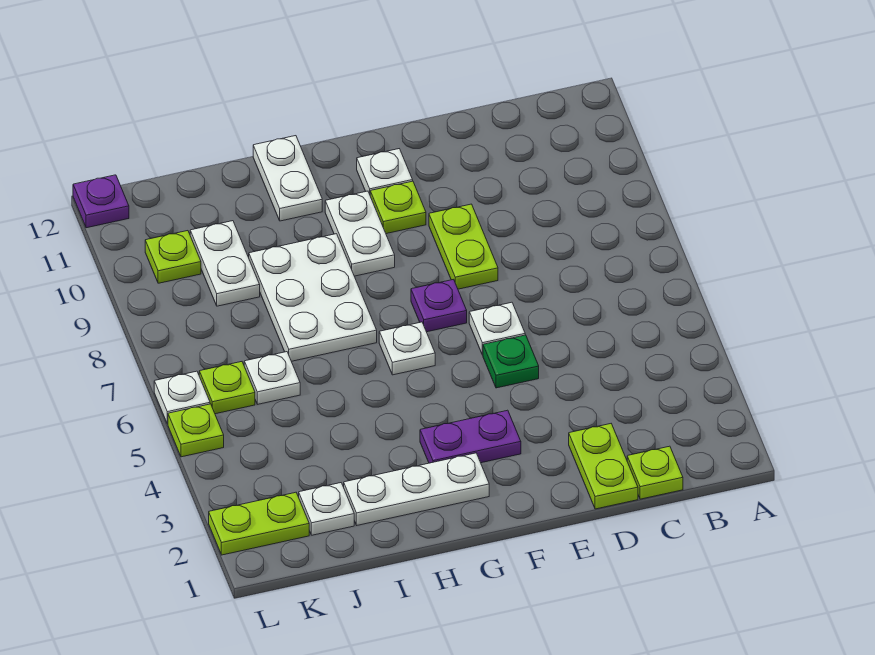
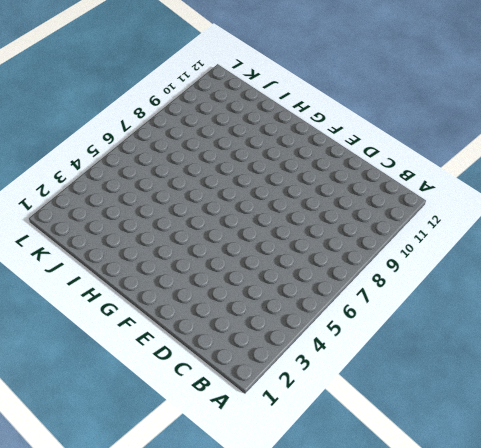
none -> lime plate C1 level 1
none -> lime plate D1:D2 level 1
none -> green plate E5 level 1

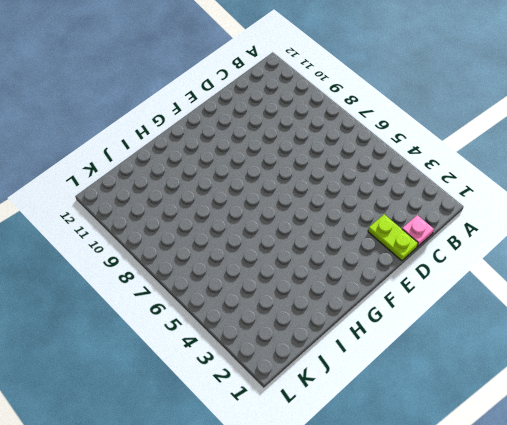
pink plate C1 level 1 -> lime plate C1 level 1
none -> green plate E5 level 1
none -> white plate E6 level 1
none -> lime plate E8:E9 level 1

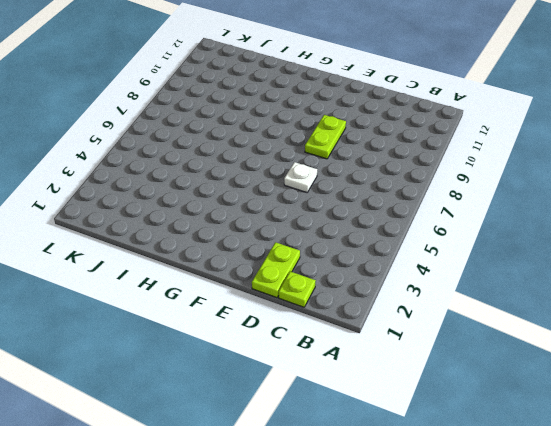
none -> green plate E5 level 1
none -> purple plate F3:G3 level 1
none -> purple plate F7 level 1

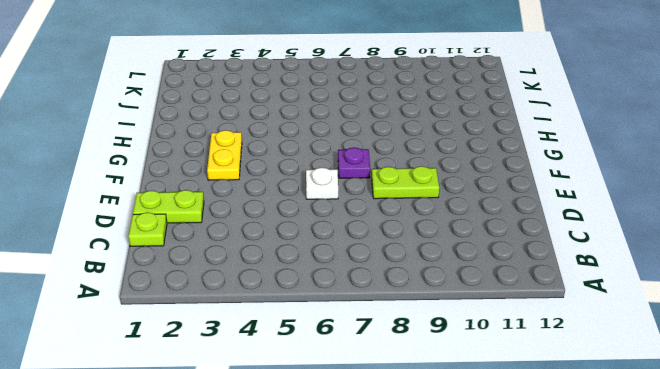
yellow plate F3:G3 level 1 -> purple plate F3:G3 level 1
none -> green plate E5 level 1
none -> lime plate F10 level 1
none -> white plate F11 level 1

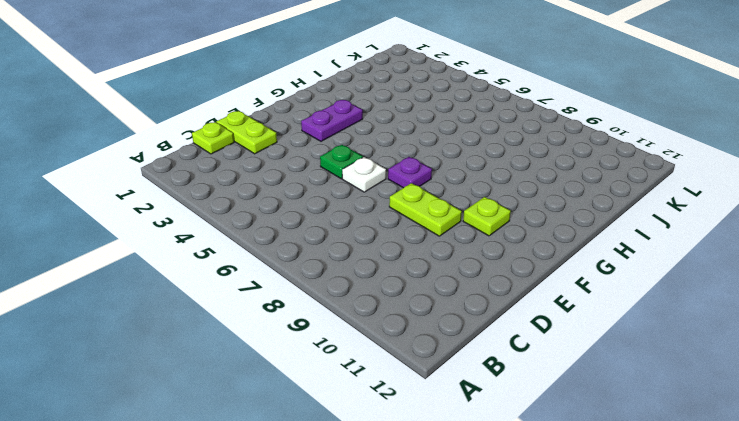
none -> white plate F11 level 1
none -> white plate G2:I2 level 1
none -> white plate G6 level 1

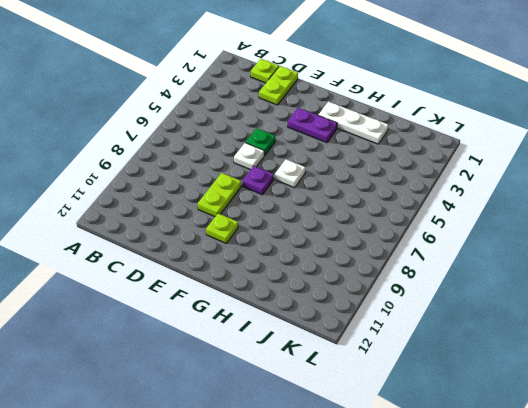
none -> white plate F11 level 1
none -> white plate G9:G10 level 1
none -> white plate H7:I9 level 1

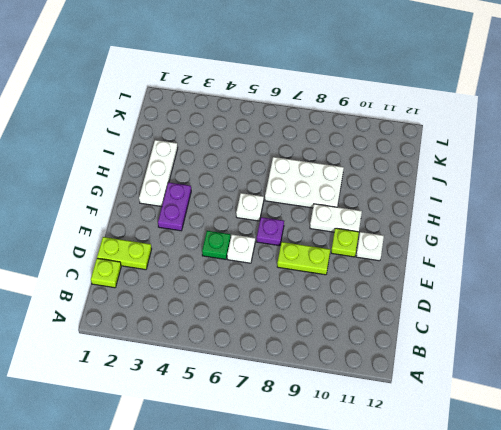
none -> white plate H11:H12 level 1
none -> white plate J2 level 1
none -> white plate J6 level 1

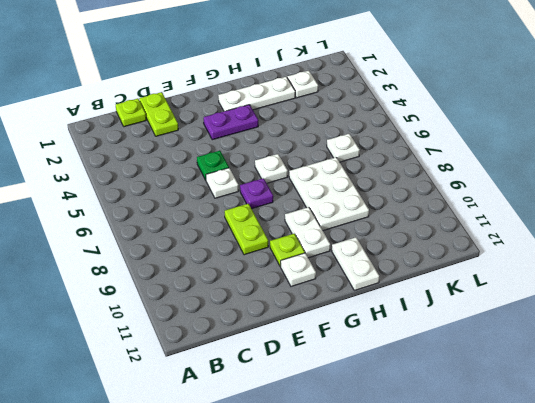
none -> white plate J9:J10 level 1
none -> lime plate K2:L2 level 1
none -> lime plate K6 level 1

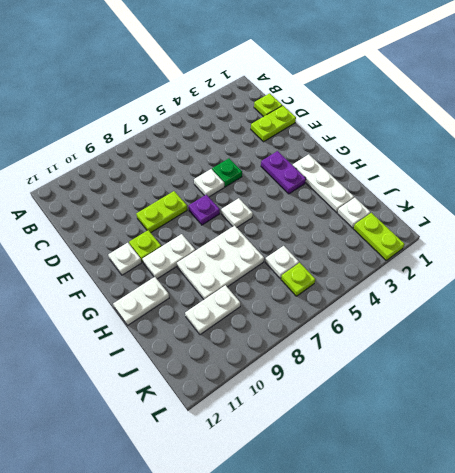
none -> lime plate K10 level 1
none -> lime plate L5 level 1
none -> white plate L6 level 1

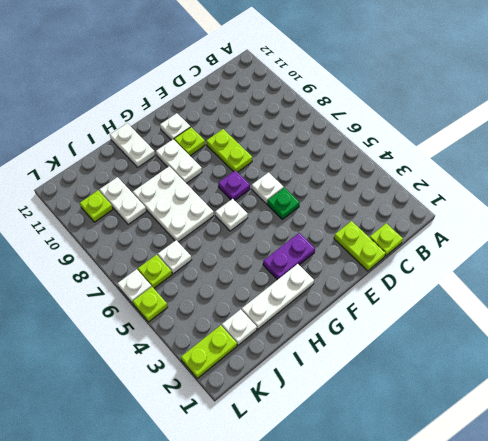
none -> purple plate L12 level 1

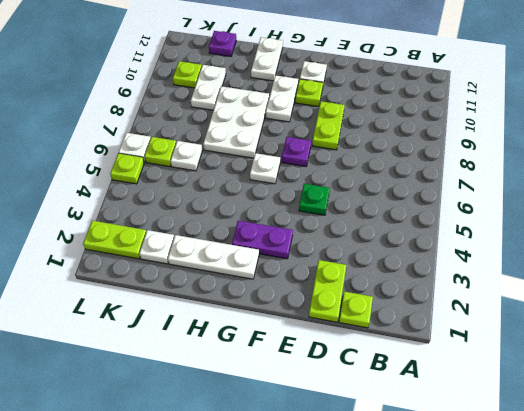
purple plate J12 level 1 -> purple plate L12 level 1
none -> white plate E6 level 1

